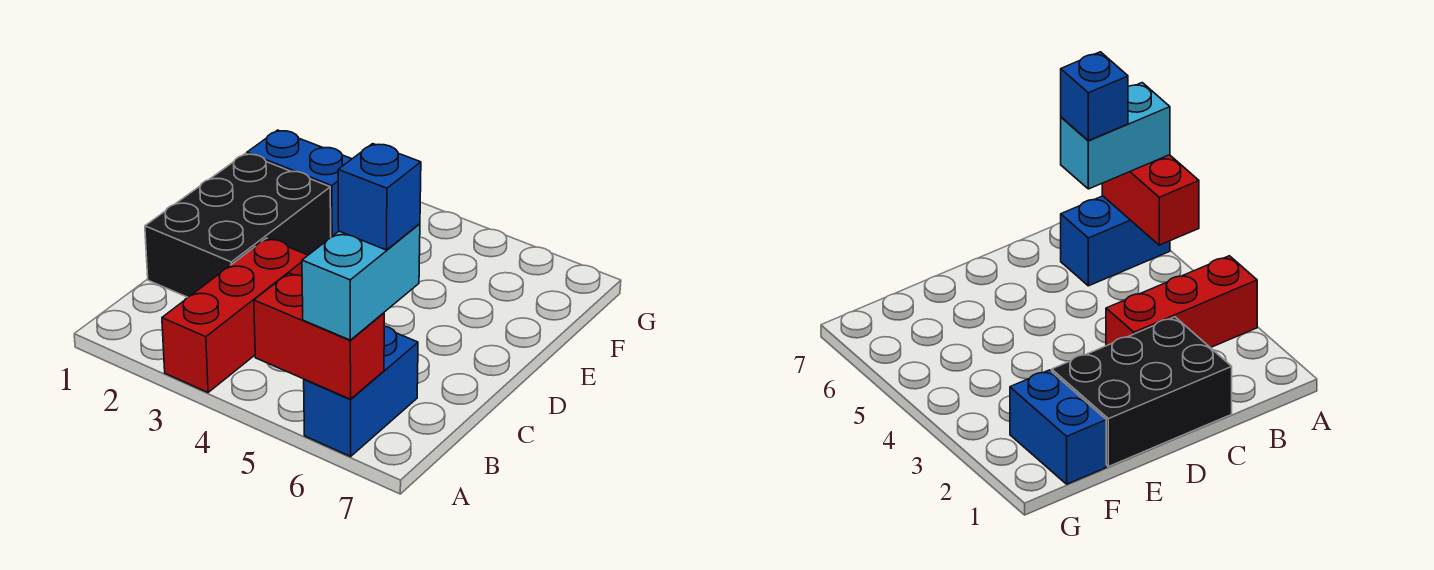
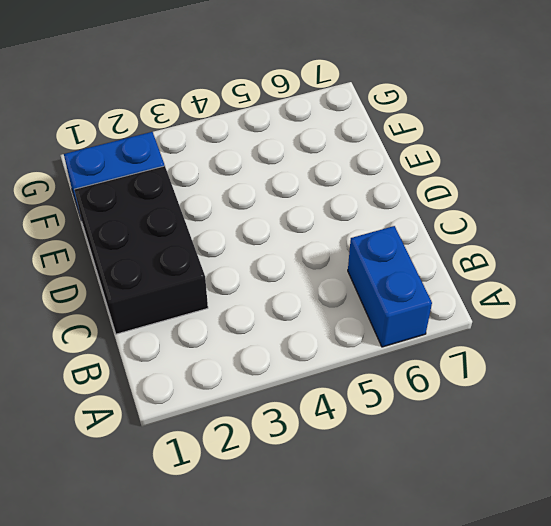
none -> red brick A3:C3 level 1
none -> red brick A5:A6 level 2

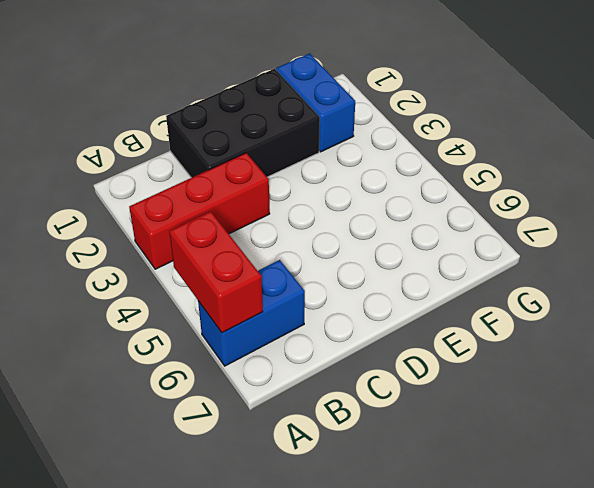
none -> cyan brick A6:B6 level 3
none -> blue brick B6 level 4

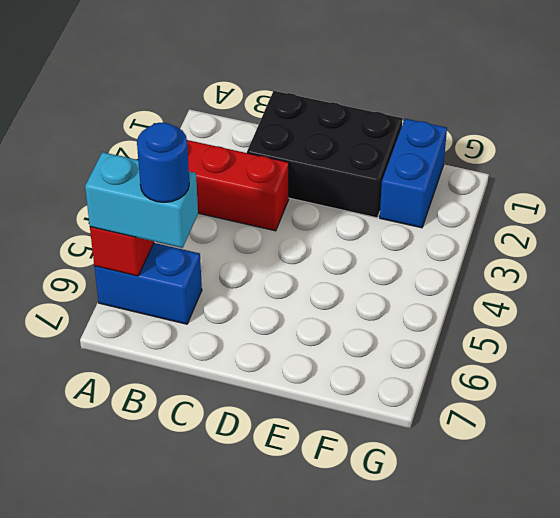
blue round brick B6 level 4 -> blue brick B6 level 4

